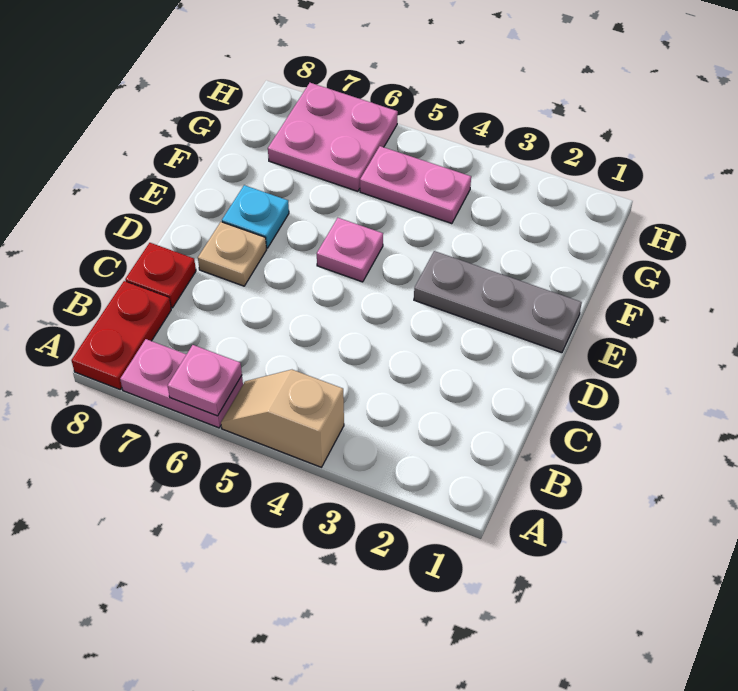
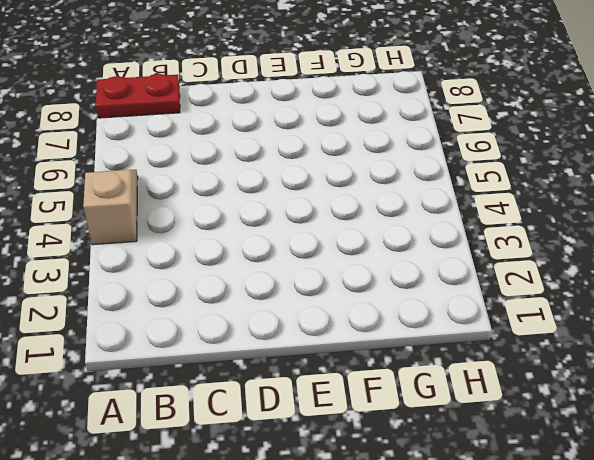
none -> pink plate A6:A7 level 1
none -> red plate C8 level 1

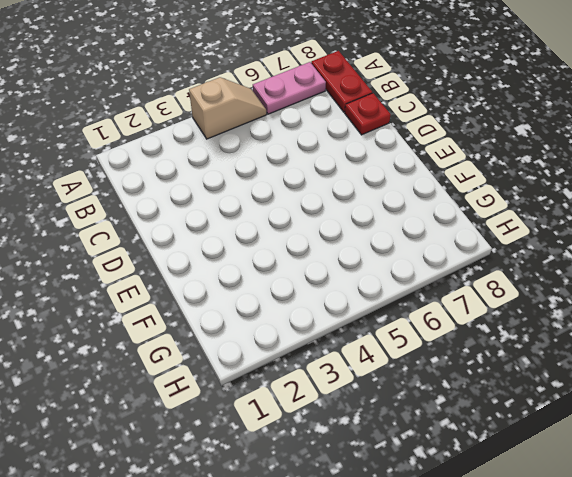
none -> tan plate D7 level 1
none -> grey plate E1:E3 level 1

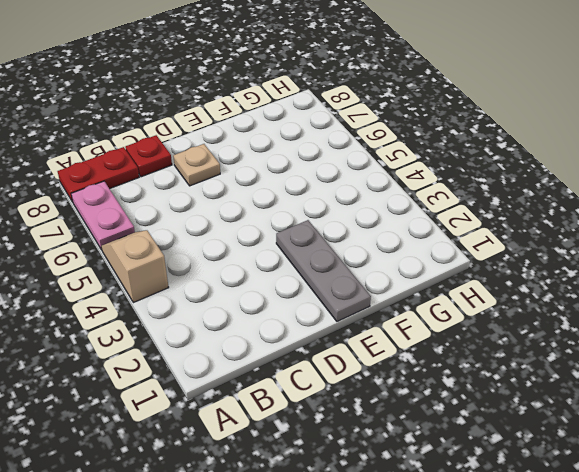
none -> pink plate E5 level 1
none -> cyan plate E7 level 1

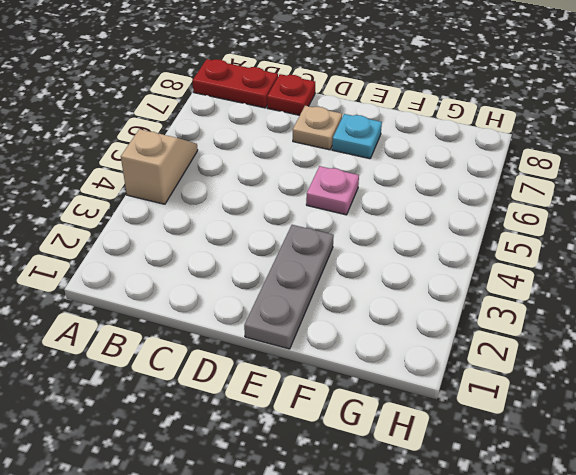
none -> pink plate A6:A7 level 1
none -> pink plate G4:G5 level 1

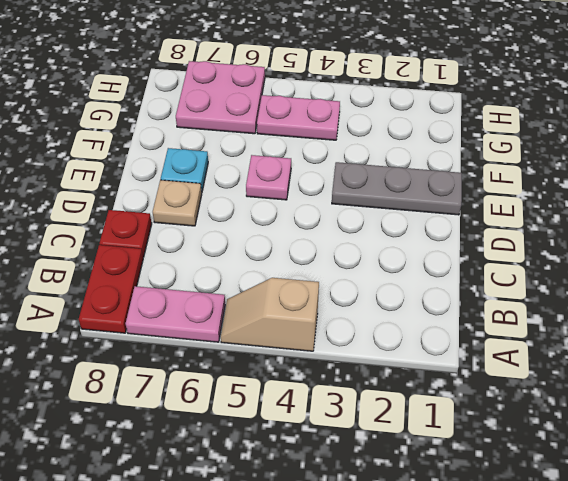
none -> pink plate A6 level 2

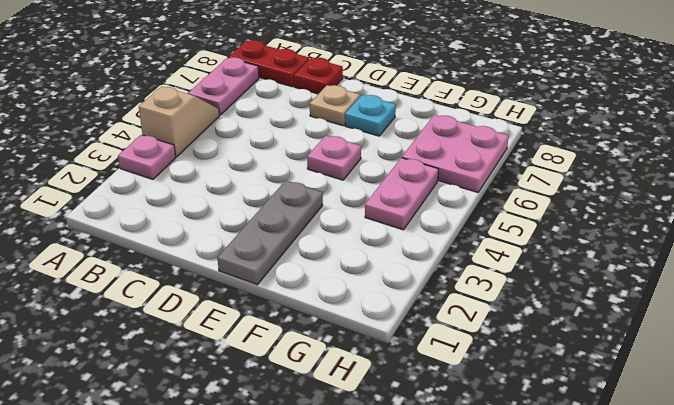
pink plate A3 level 1 -> pink plate A6 level 2

